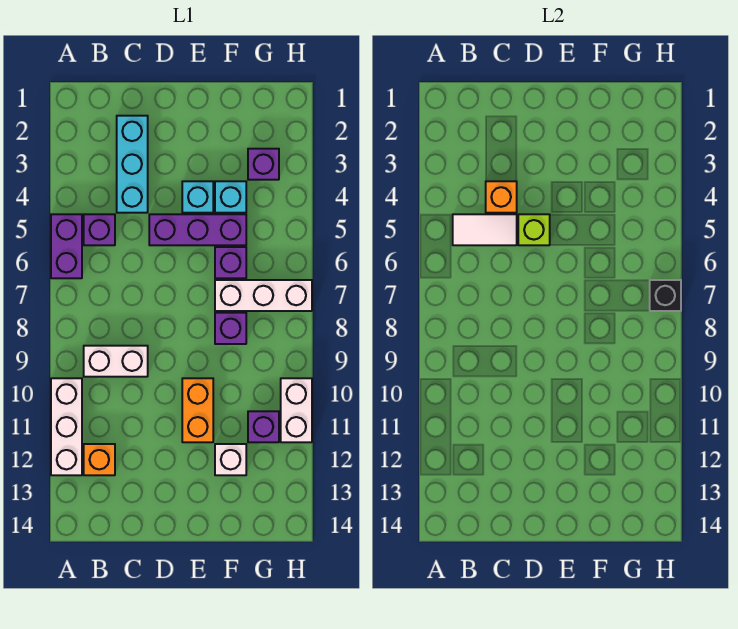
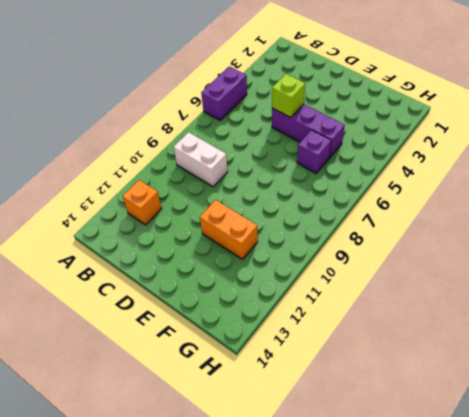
orange brick E11:F11 level 1 -> orange brick E10:E11 level 1
none -> white brick A10:A12 level 1
none -> purple brick B5 level 1
none -> cyan brick C2:C4 level 1

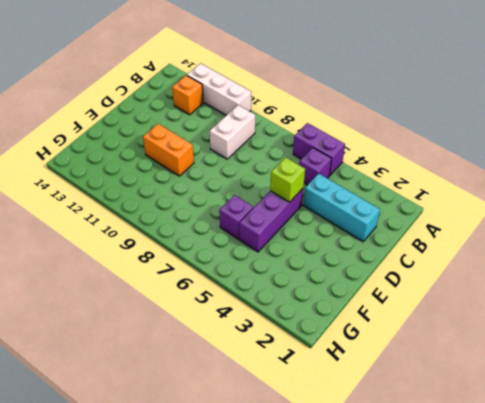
none -> cyan brick E4 level 1
none -> cyan brick F4 level 1
none -> white brick F7:H7 level 1

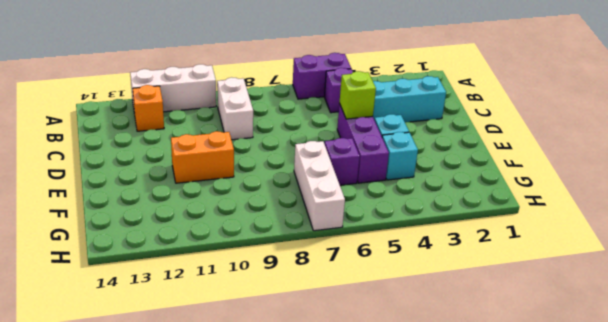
none -> purple brick F8 level 1
none -> white brick F12 level 1
none -> purple brick G3 level 1

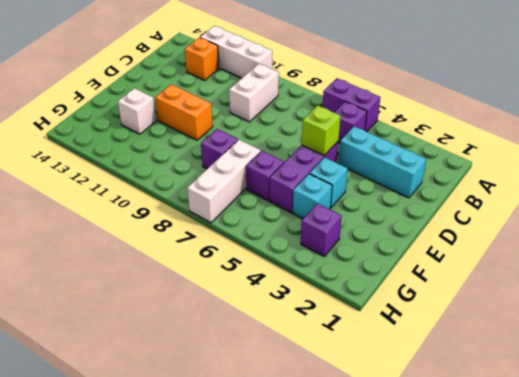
none -> purple brick G11 level 1
none -> white brick H10:H11 level 1
none -> white tile B5:C5 level 2

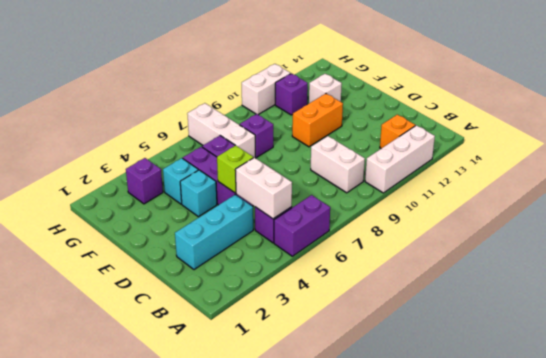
white brick B5:C5 level 2 -> white tile B5:C5 level 2
none -> orange brick C4 level 2
none -> black brick H7 level 2

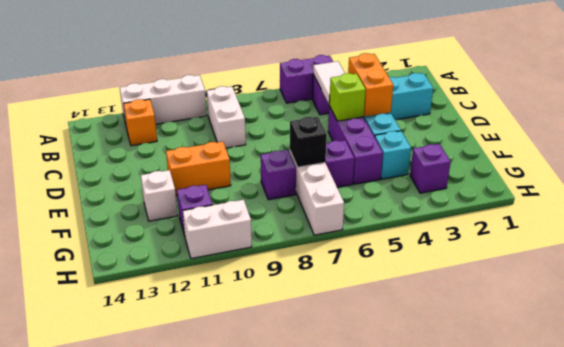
orange brick C4:D4 level 2 -> orange brick C4 level 2
black brick F7 level 2 -> black brick H7 level 2

